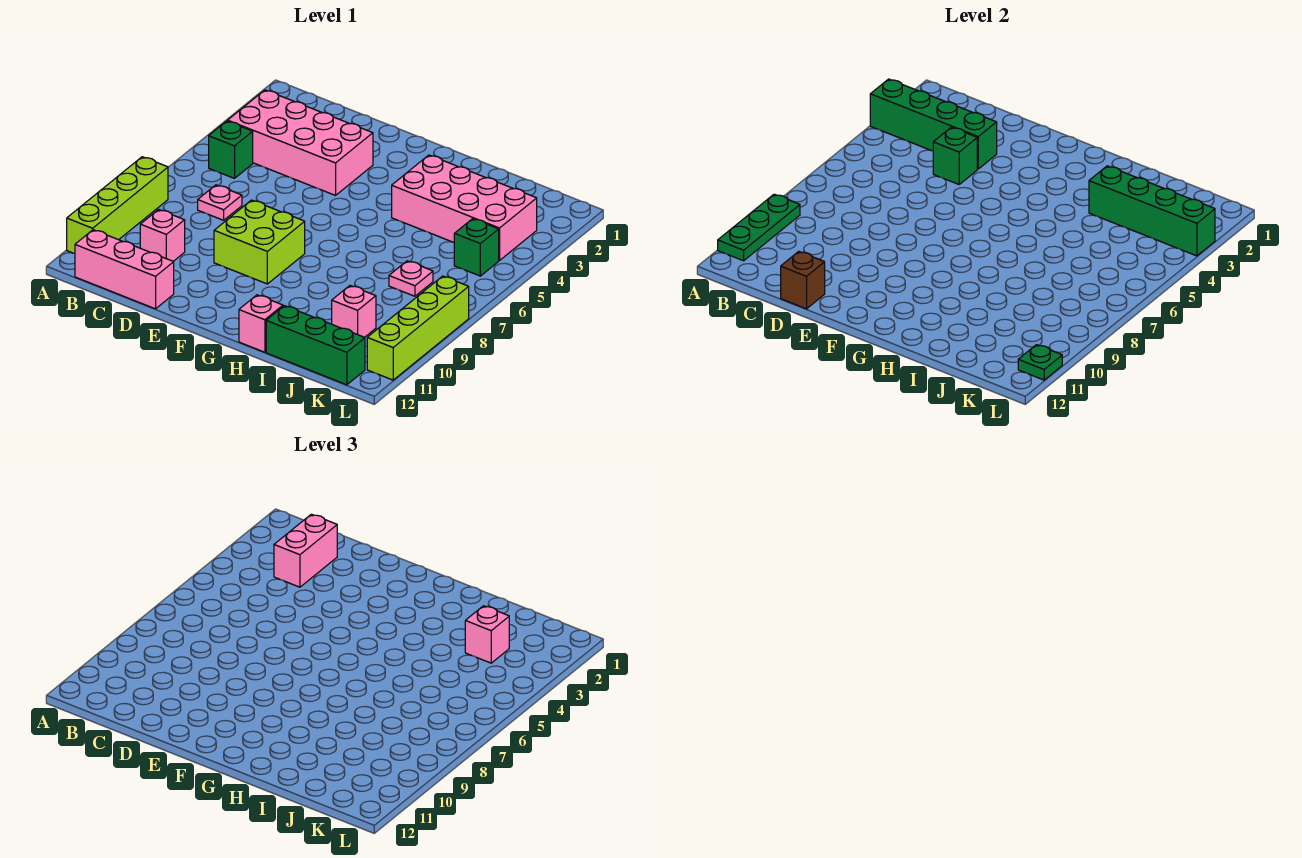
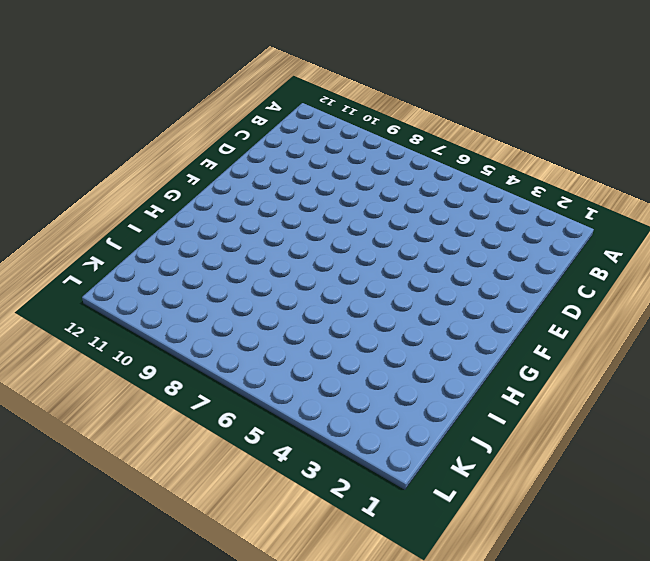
none -> lime brick A8:A11 level 1
none -> pink brick B3:E4 level 1
none -> green brick B5 level 1

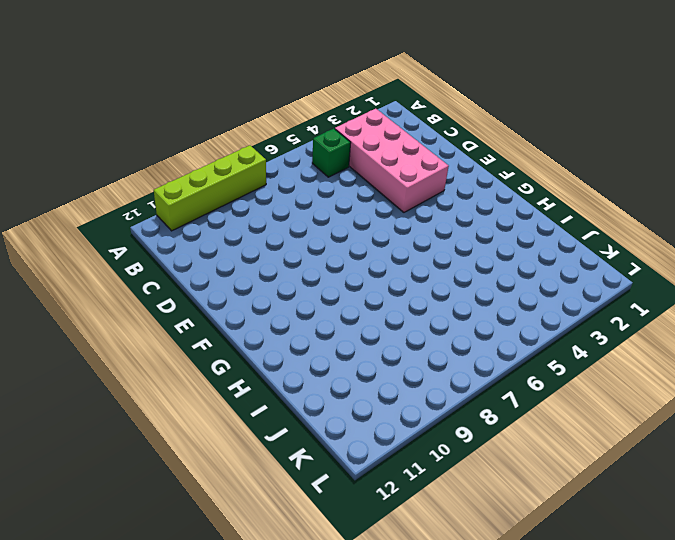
none -> pink brick B12:D12 level 1
none -> pink plate C7 level 1
none -> pink brick C10 level 1

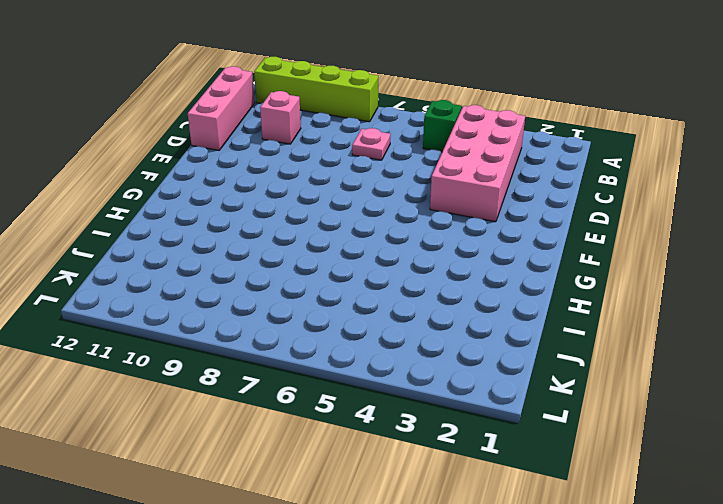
none -> lime brick E8:F9 level 1
none -> pink brick H3:K4 level 1
none -> pink brick H12 level 1

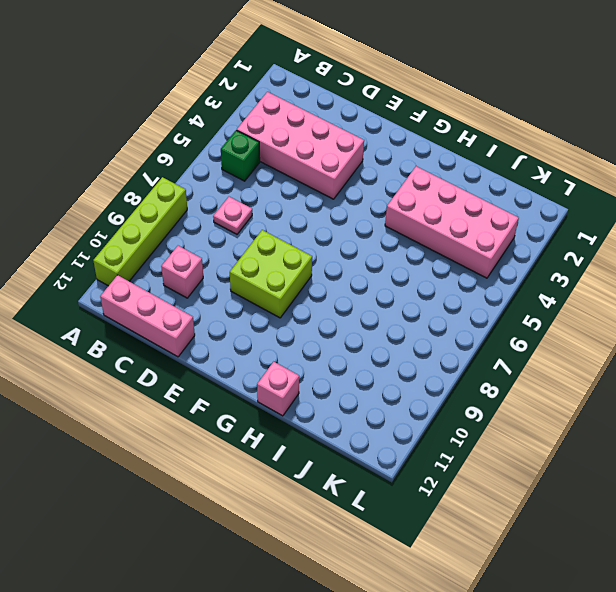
none -> green brick I12:K12 level 1
none -> pink plate J7 level 1
none -> pink brick J10 level 1

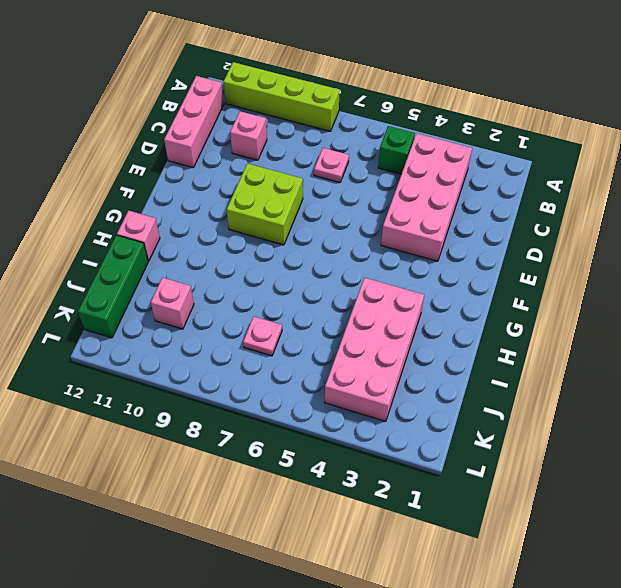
none -> green brick K5 level 1
none -> lime brick L8:L11 level 1
none -> green brick A3:D3 level 2

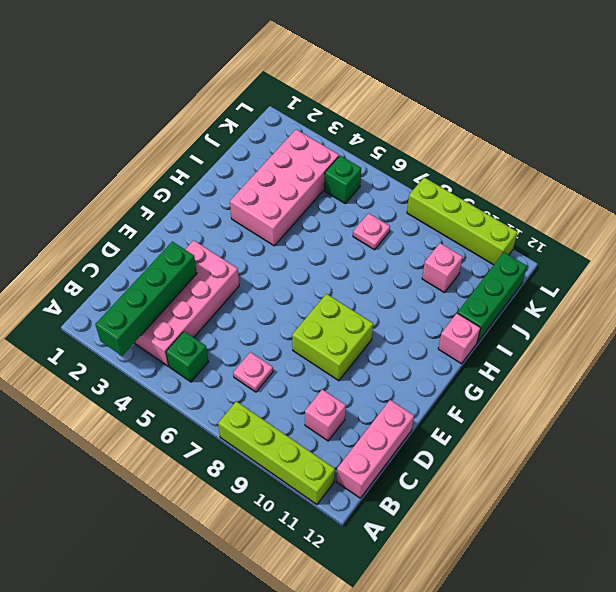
none -> green plate A9:A11 level 2
none -> green brick D4 level 2
none -> brown brick D12 level 2

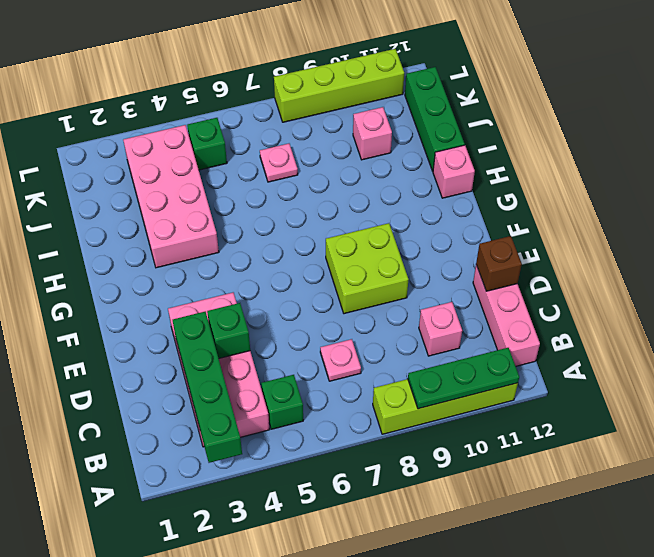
none -> green brick I3:L3 level 2
none -> green plate L11 level 2
none -> pink brick C2:C3 level 3

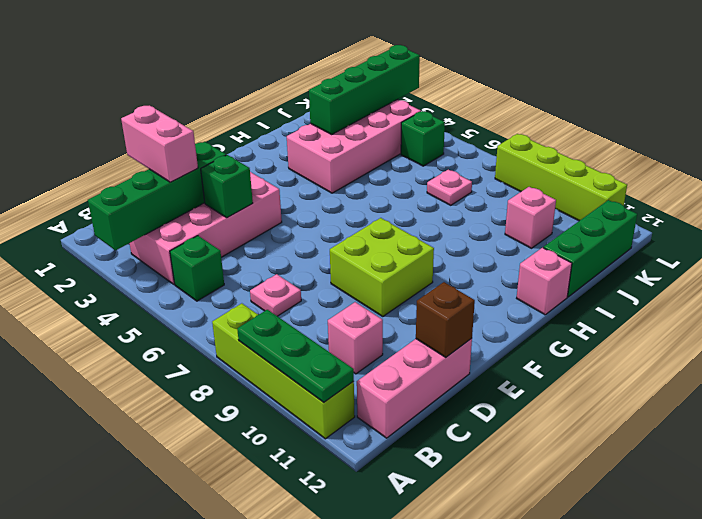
none -> green plate L11 level 2
none -> pink brick J3 level 3

